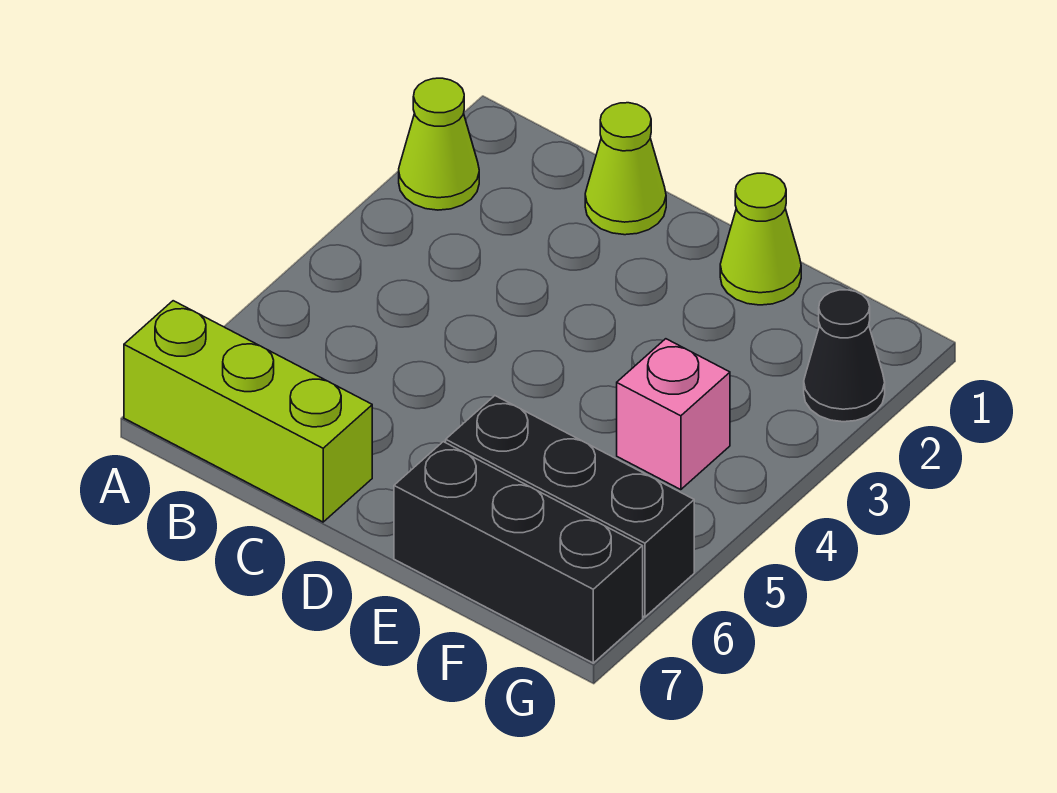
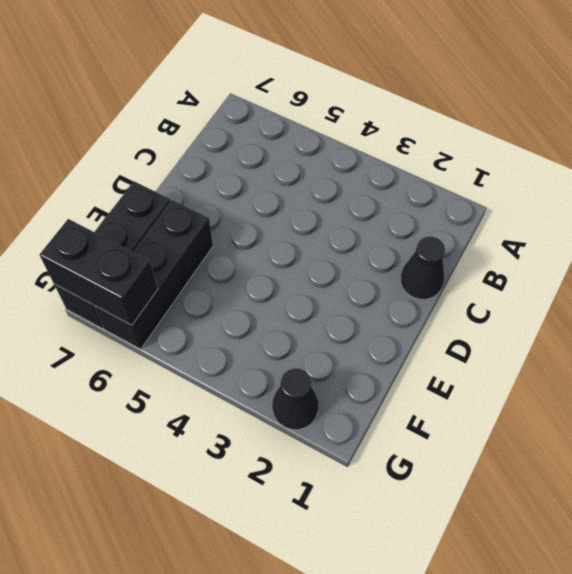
black cone C1 level 1 -> lime cone C1 level 1
black brick G6:G7 level 2 -> none
none -> lime cone A2 level 1
none -> lime brick A7:C7 level 1

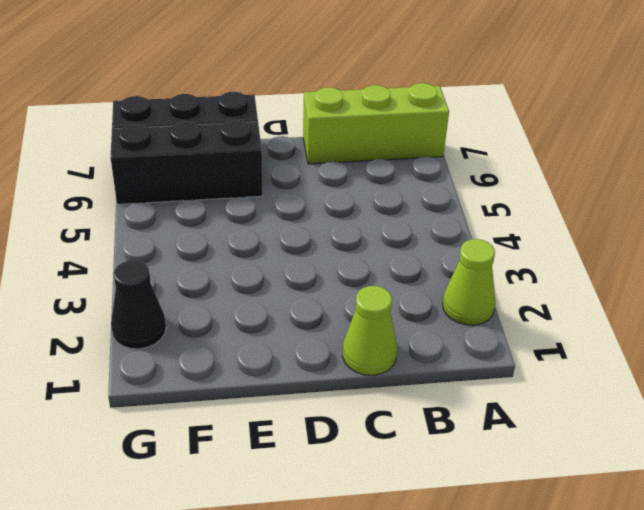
none -> lime cone E1 level 1
none -> pink brick F4 level 1

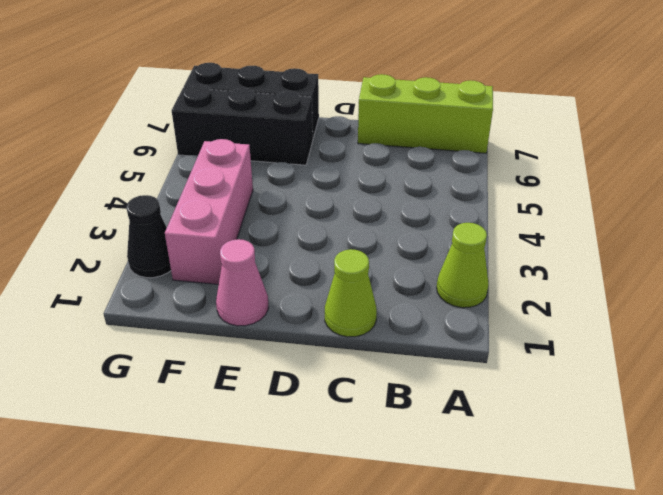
pink cone E1 level 1 -> lime cone E1 level 1
pink brick F2:F4 level 1 -> pink brick F4 level 1

